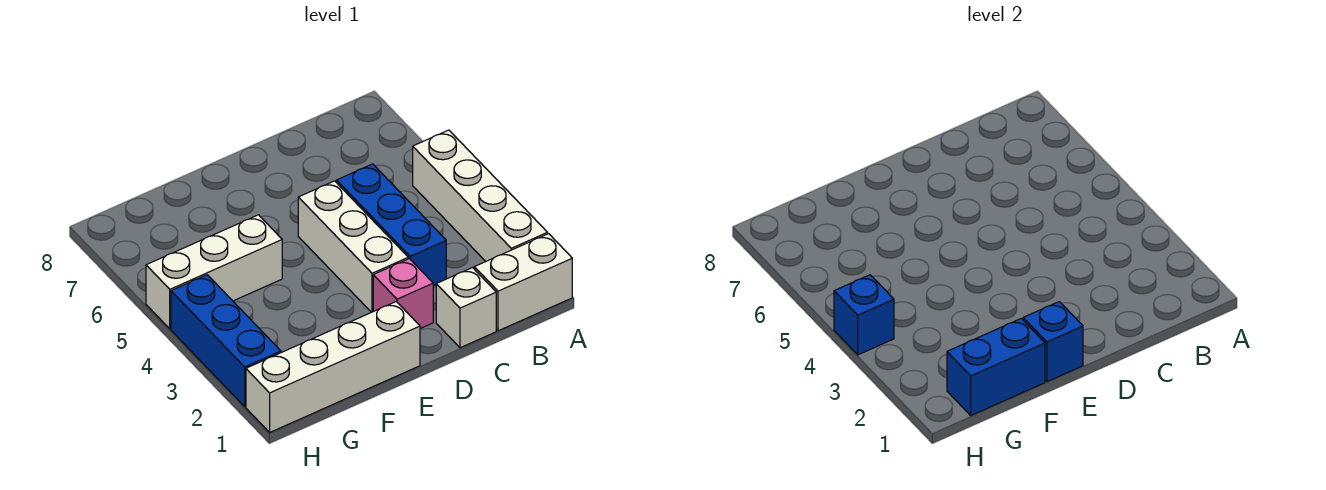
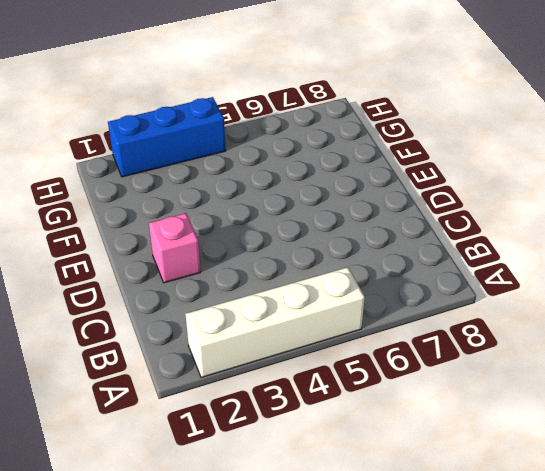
none -> white brick A1:B1 level 1
none -> white brick C1 level 1
none -> blue brick C3:C5 level 1

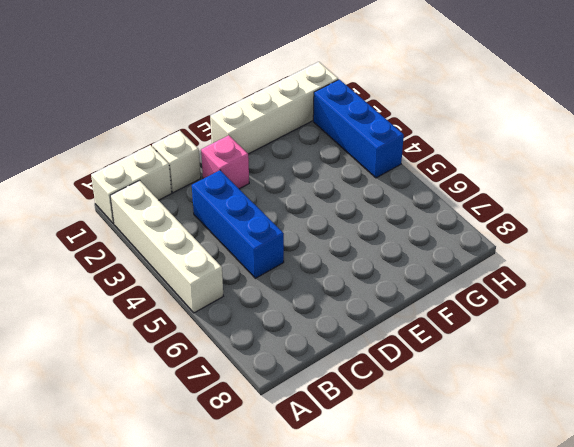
none -> white brick D3:D5 level 1
none -> white brick F5:H5 level 1
none -> blue brick E1 level 2

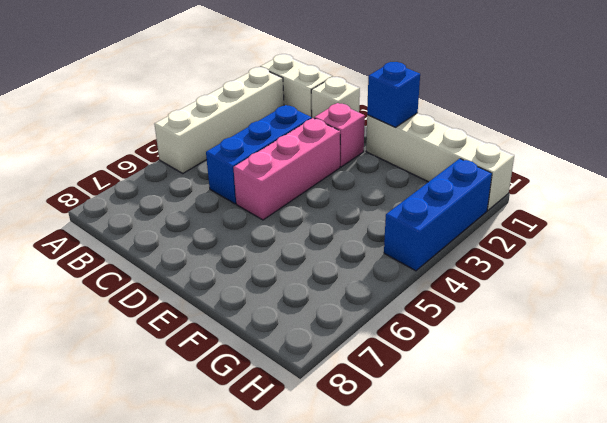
pink brick D3:D5 level 1 -> white brick D3:D5 level 1
none -> white brick F5:H5 level 1
none -> blue brick F1:G1 level 2
none -> blue brick H4 level 2

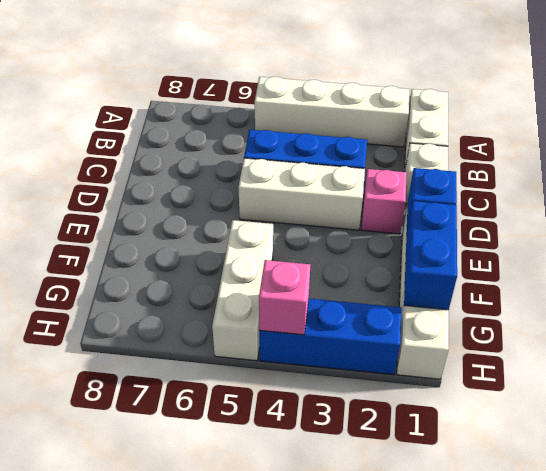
pink brick H4 level 2 -> blue brick H4 level 2

